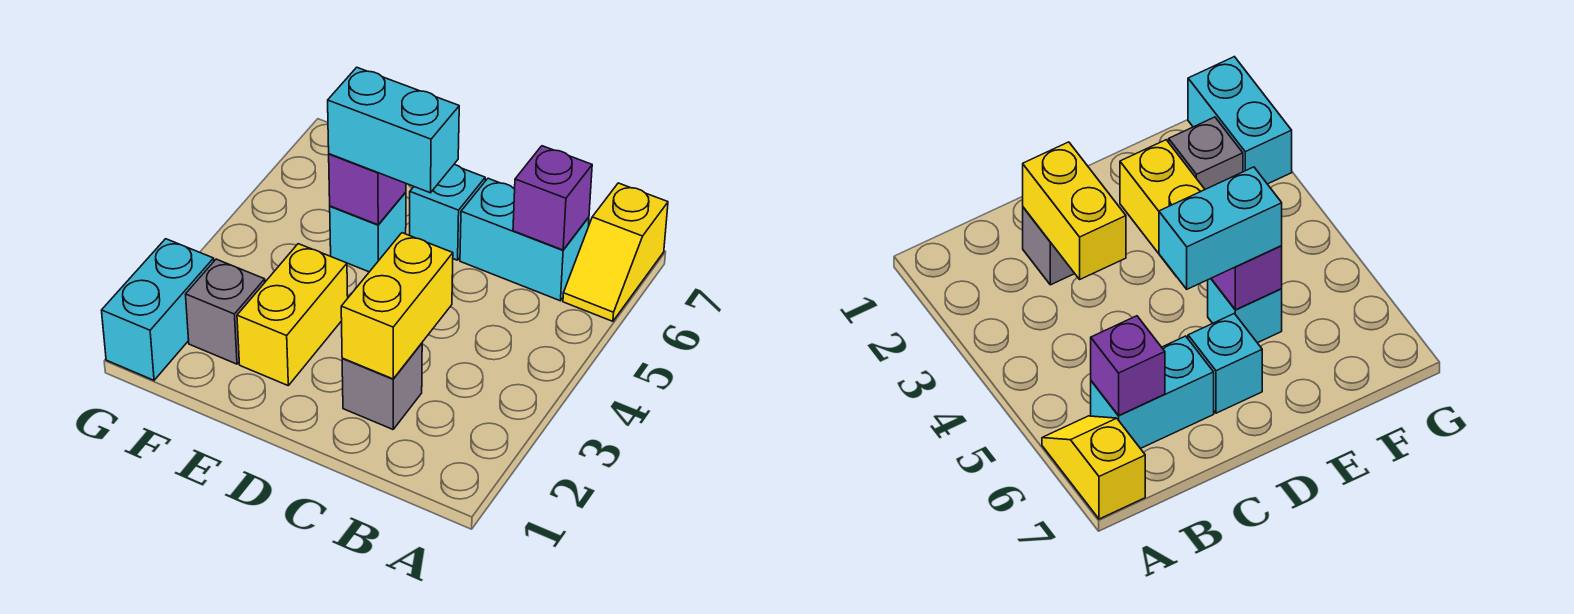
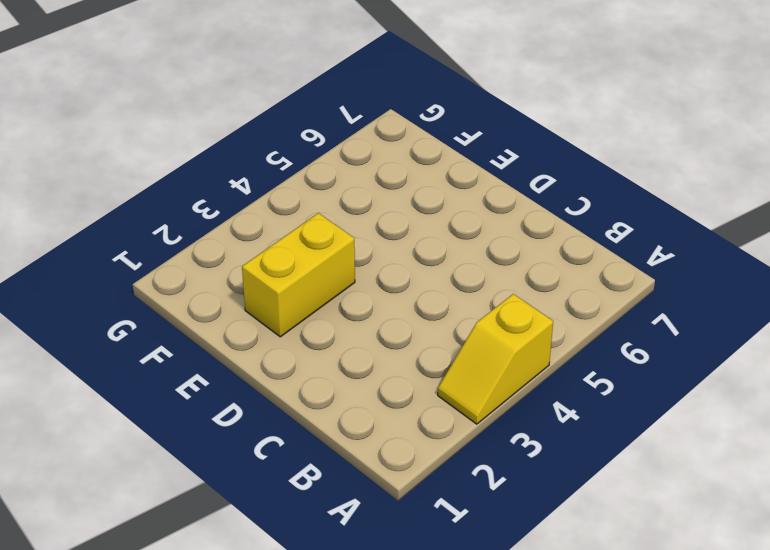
yellow slope A3:A4 level 1 top 4 -> yellow slope A6:A7 level 1 top 7
none -> cyan brick B6:C6 level 1
none -> grey brick C2 level 1
none -> cyan brick D6 level 1

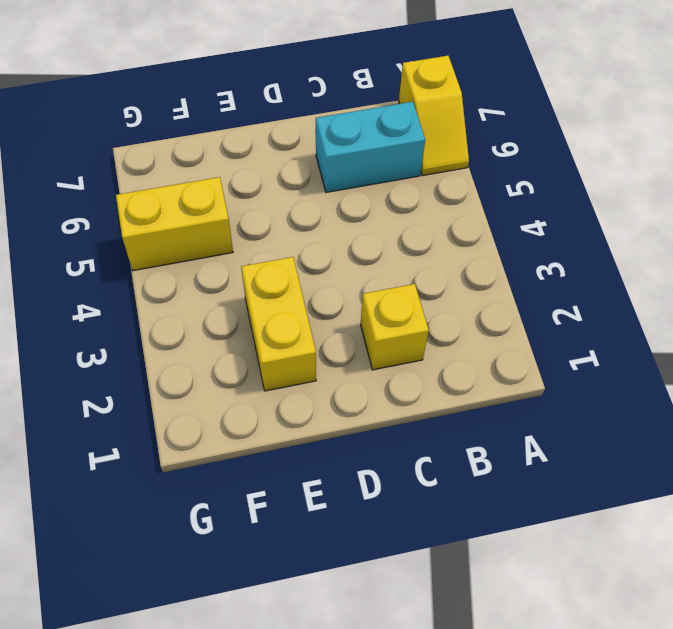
yellow brick C2 level 1 -> grey brick C2 level 1
yellow brick F5:G5 level 1 -> yellow brick C2:C3 level 2
none -> cyan brick D6 level 1
none -> cyan brick E5 level 1
none -> grey brick F2 level 1

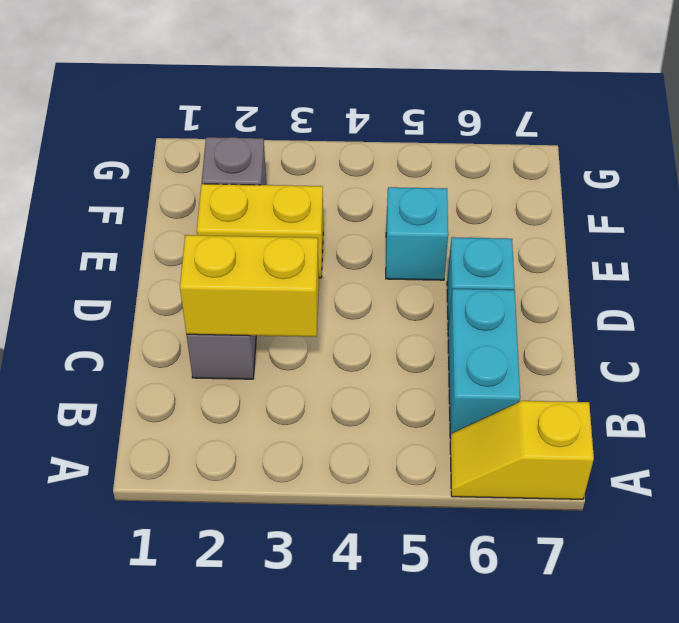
none -> cyan brick G1:G2 level 1
none -> purple brick B6 level 2
none -> purple brick E5 level 2

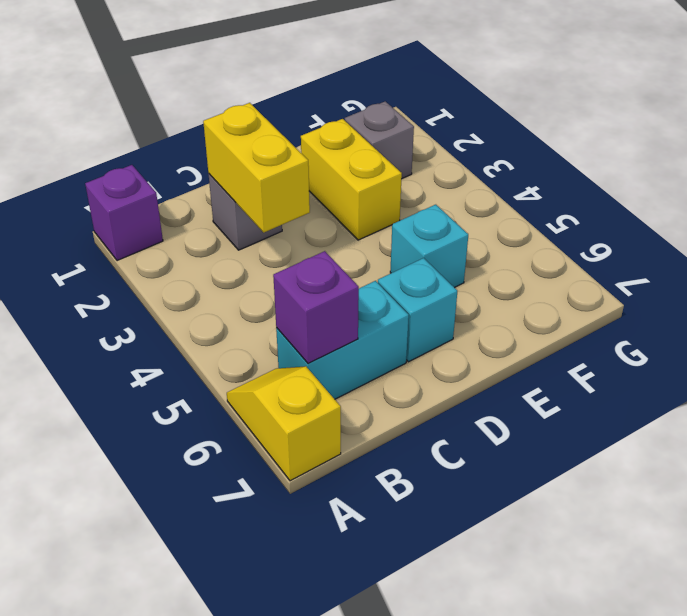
purple brick A1 level 1 -> purple brick E5 level 2
none -> cyan brick G1:G2 level 1
none -> cyan brick D5:E5 level 3

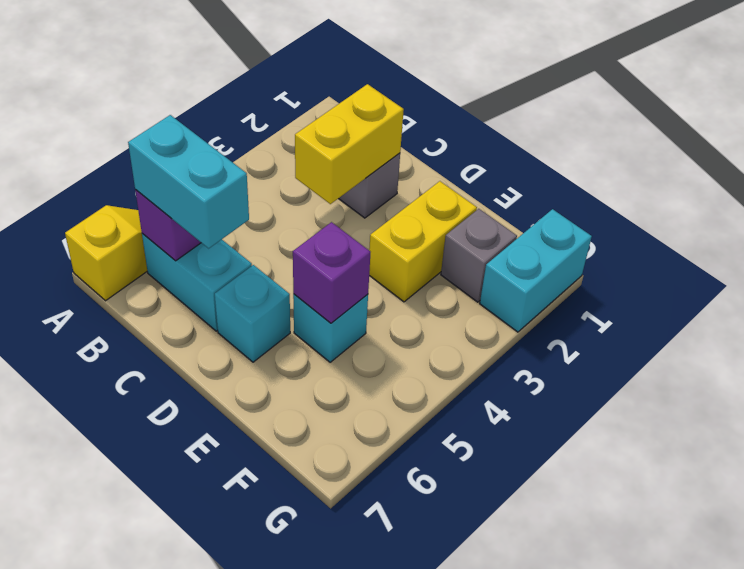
cyan brick B6:C6 level 3 -> cyan brick D5:E5 level 3

